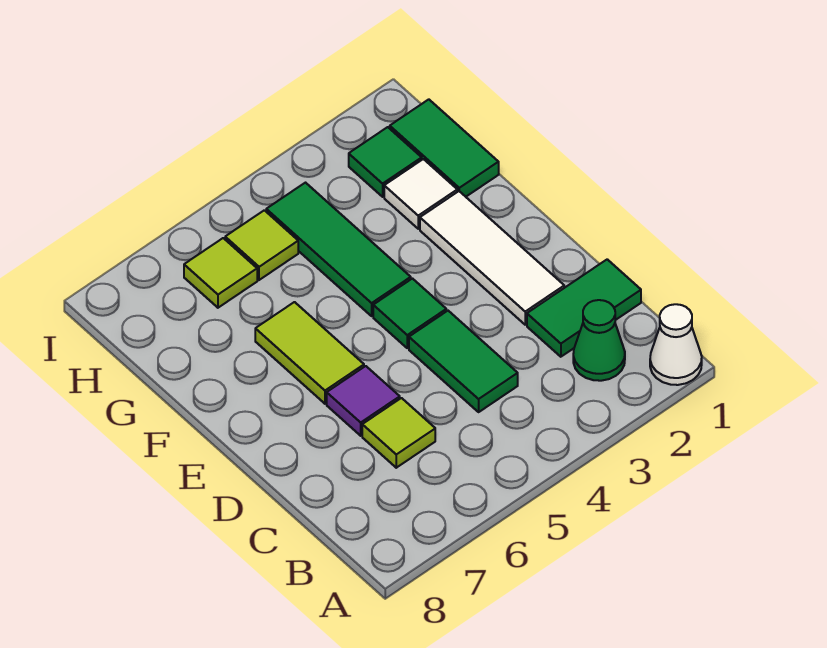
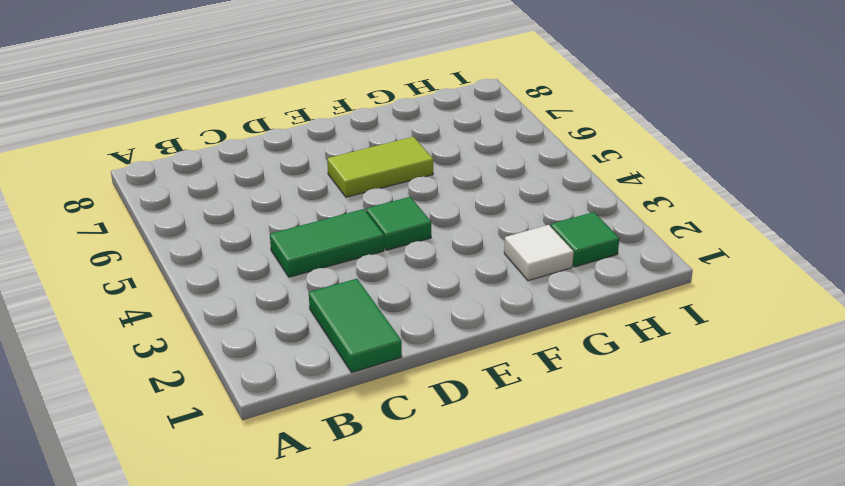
none -> white cone A1 level 1
none -> green cone B2 level 1
none -> lime tile C6 level 1

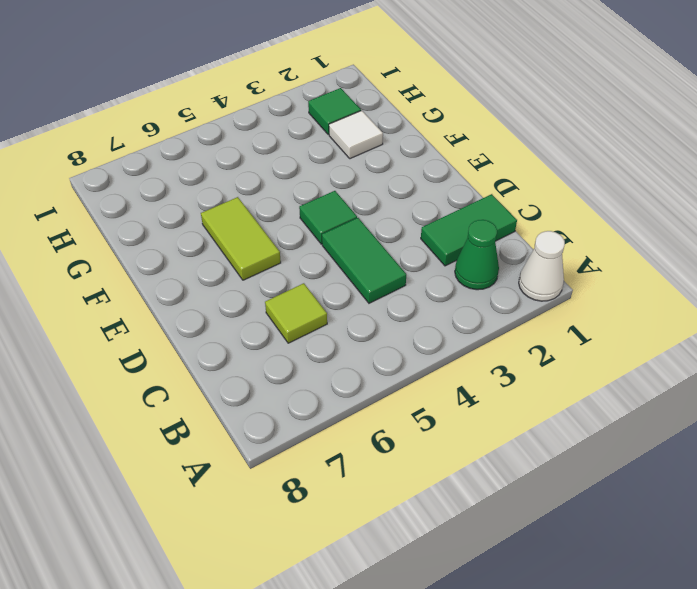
none -> white tile D2:F2 level 1
none -> purple tile D6 level 1
none -> green tile F4:H4 level 1

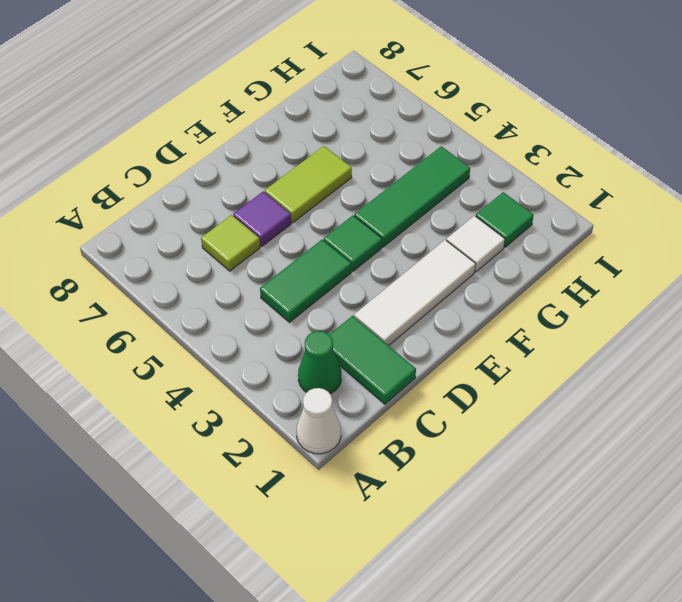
none -> green tile G1:H1 level 1
none -> lime tile H5 level 1
none -> lime tile H6 level 1

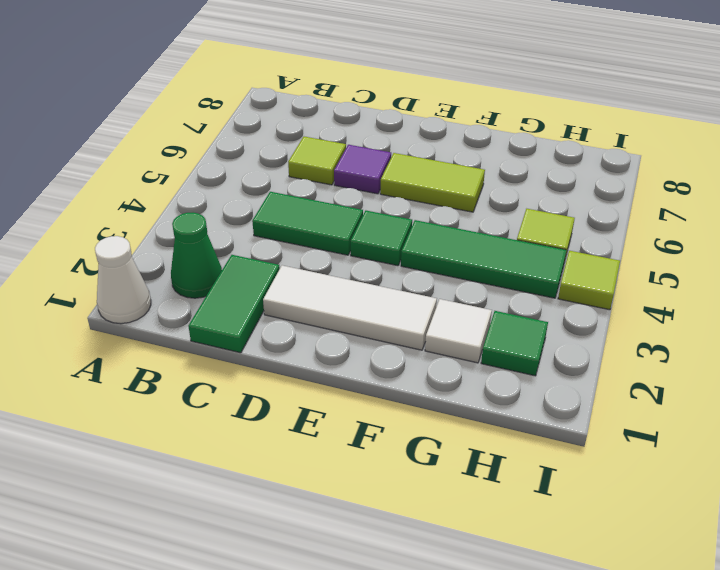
lime tile I4 level 1 -> lime tile H6 level 1
none -> green tile G1:H1 level 1

